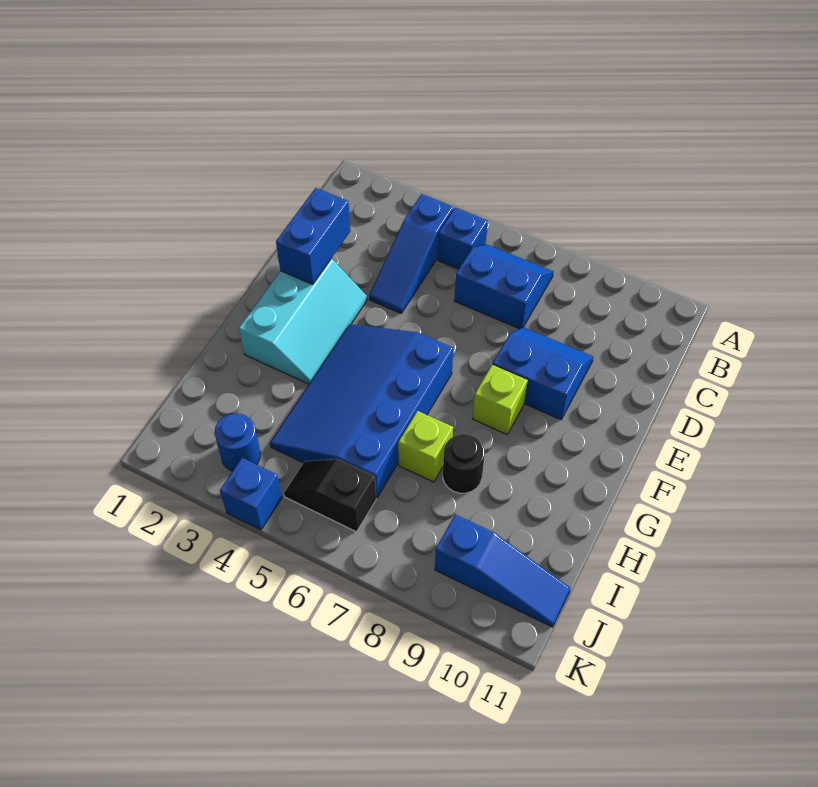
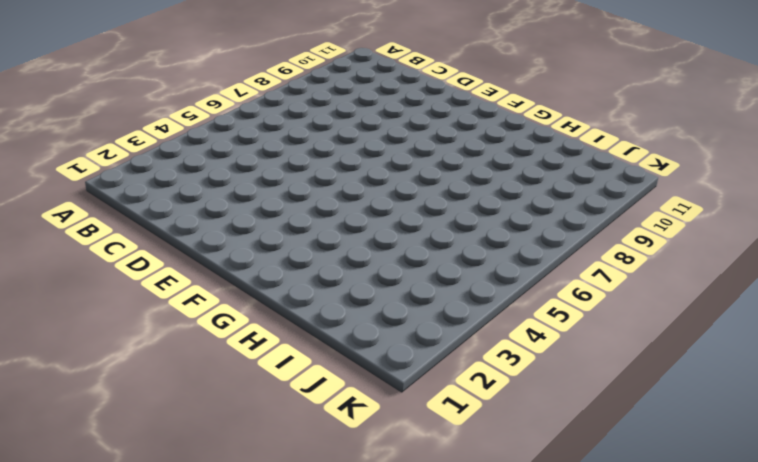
none -> blue slope B4:D4 level 1 top B
none -> blue brick B5 level 1
none -> blue slope B6:C7 level 1 top C

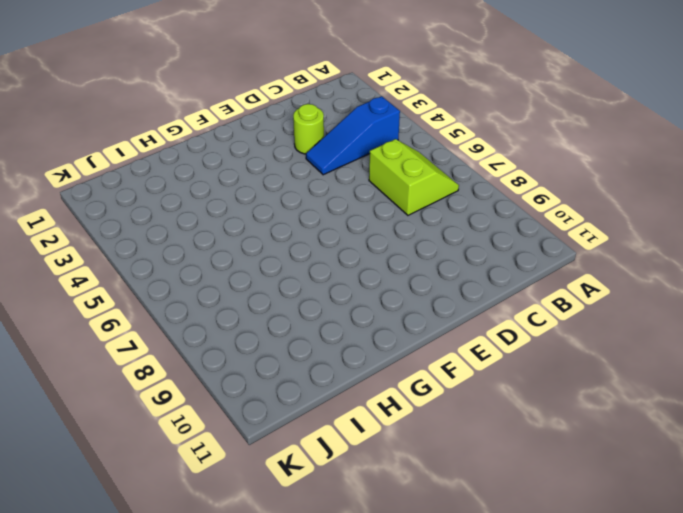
lime slope B6:C7 level 1 top C -> blue slope B6:C7 level 1 top C
lime round brick D3 level 1 -> none
none -> blue brick B5 level 1
none -> blue slope D8:E9 level 1 top E
none -> cyan slope E2:G3 level 1 top 2

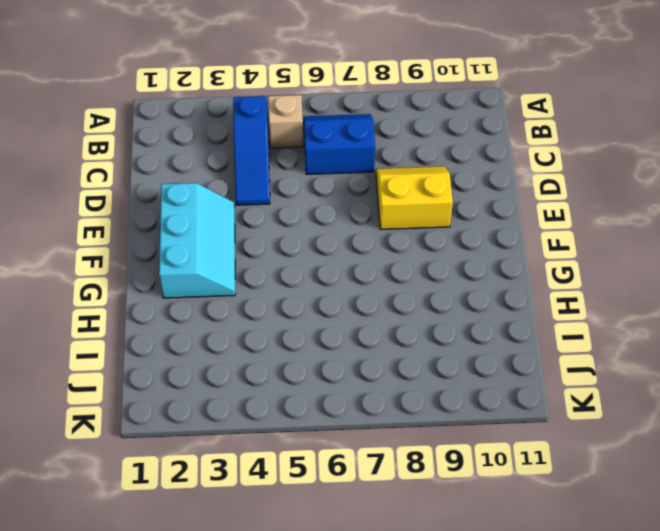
tan brick B5 level 1 -> blue brick B5 level 1
yellow slope D8:E9 level 1 top E -> blue slope D8:E9 level 1 top E
none -> blue slope F4:I6 level 1 top 6
none -> lime brick F8 level 1
none -> lime brick H7 level 1

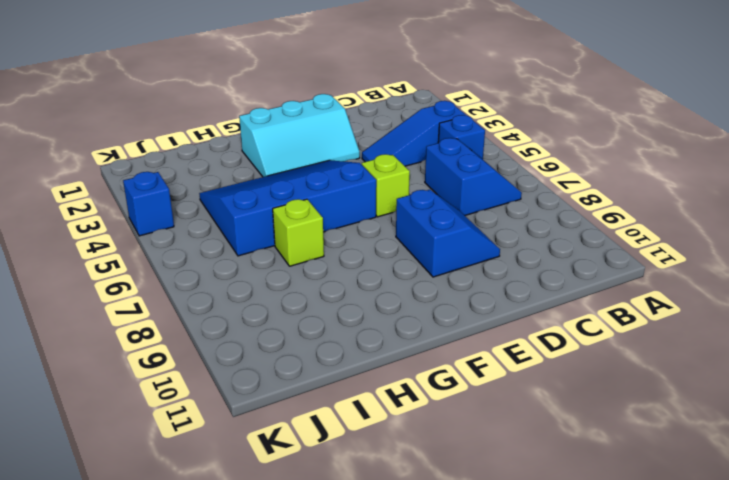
lime brick E6 level 1 -> lime brick F8 level 1
none -> black round brick H8 level 1
none -> blue round brick J3 level 1
none -> black slope J5:J6 level 1 top 6

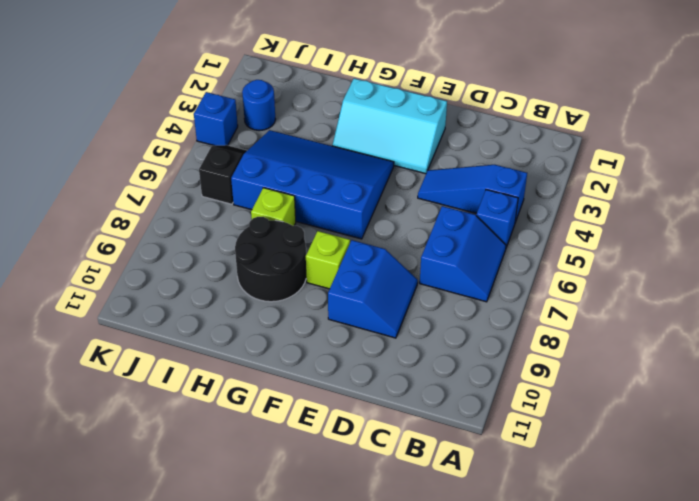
black round brick G8:H9 level 1 -> black round brick H8 level 1
none -> blue slope J9:J11 level 1 top 9
none -> blue brick D2:E2 level 2

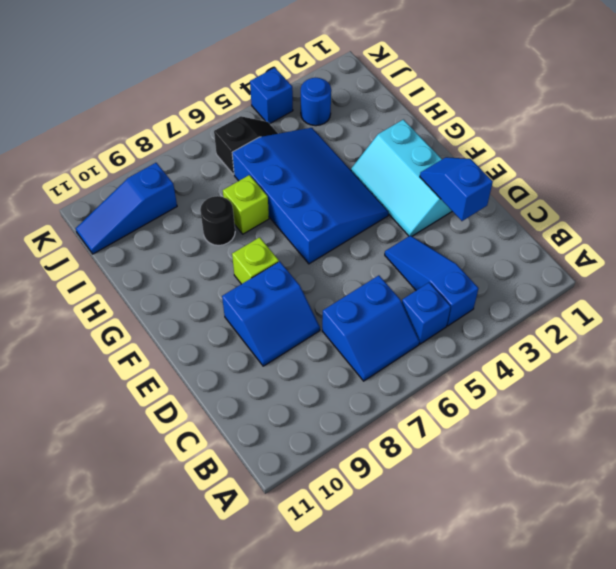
blue slope D2:E2 level 2 top D -> blue brick D2:E2 level 2

